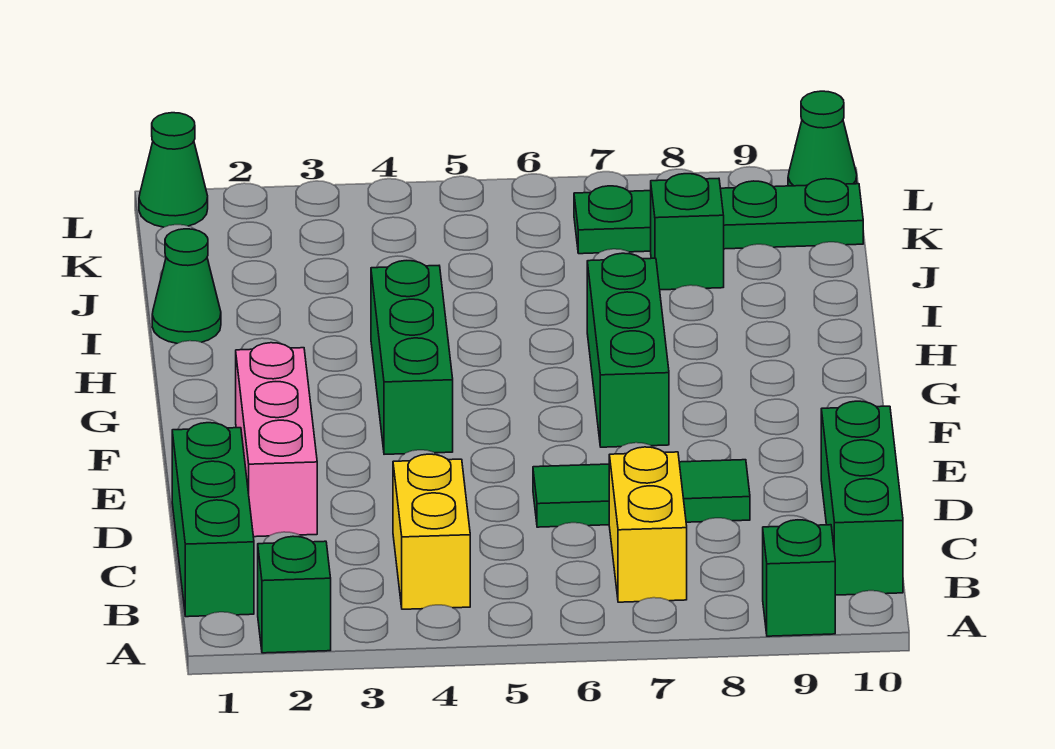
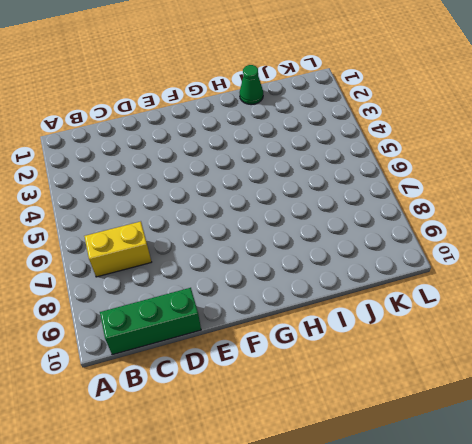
none -> green brick A2 level 1
none -> green brick A9 level 1
none -> green brick B1:D1 level 1

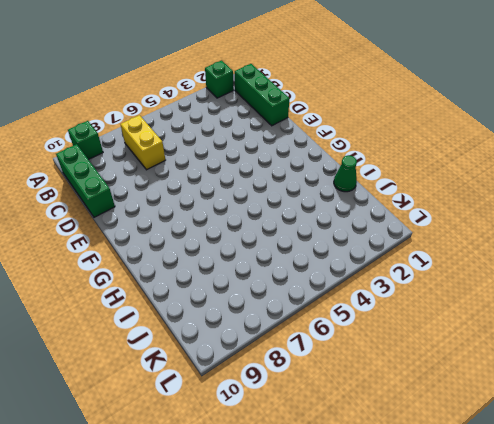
none -> yellow brick B4:C4 level 1
none -> pink brick D2:F2 level 1
none -> green tile D6:D8 level 1

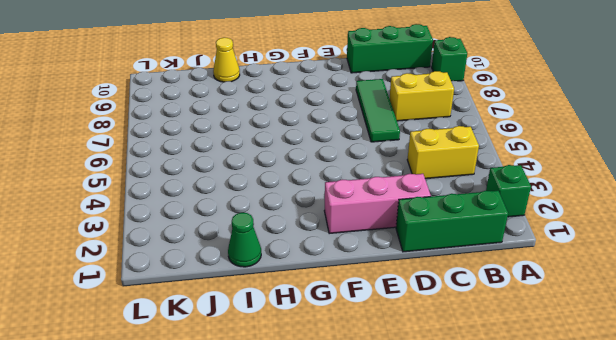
yellow cone I10 level 1 -> none
none -> green brick F4:H4 level 1
none -> green brick F7:H7 level 1
none -> green brick J8 level 1

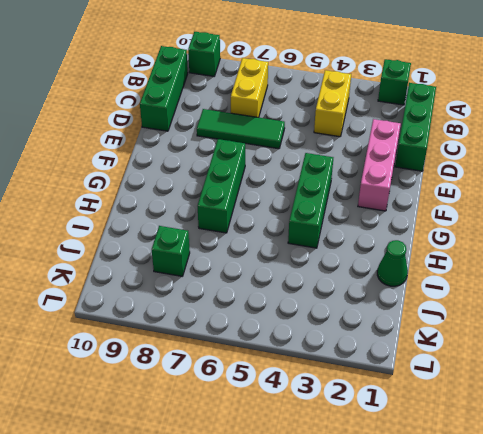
none -> green plate K7:K10 level 1
none -> green cone L1 level 1
none -> green cone L10 level 1

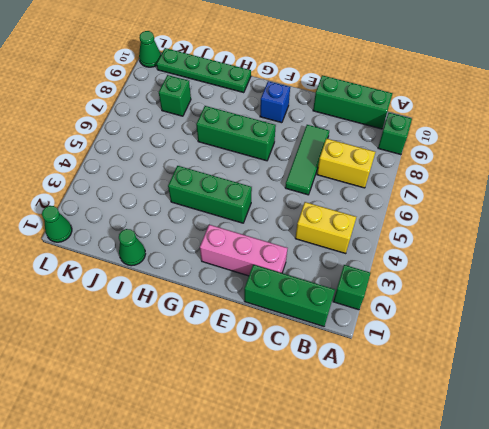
blue brick F9 level 1 -> none
green plate H10:K10 level 1 -> green plate K7:K10 level 1

